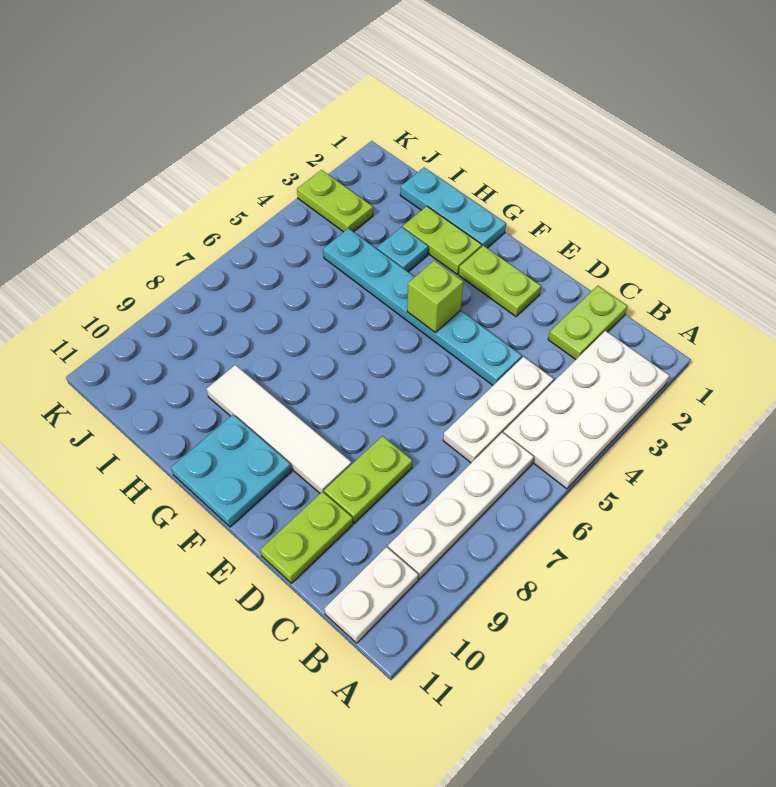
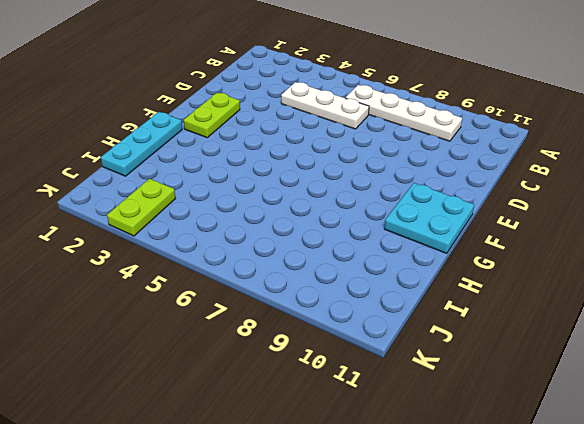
none -> white plate A2:B5 level 1
none -> white plate B10:B11 level 1
none -> lime plate C1:C2 level 1

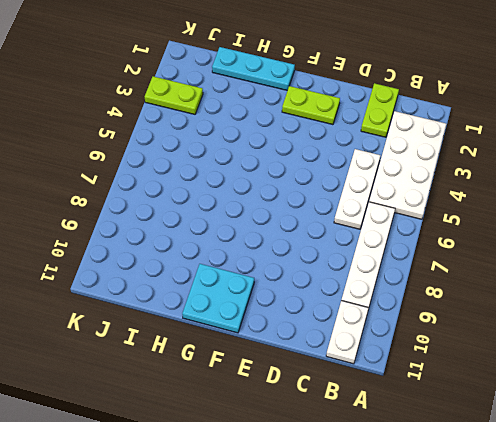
none -> cyan plate D4:I4 level 1
none -> lime plate D8:D9 level 1
none -> lime plate D10:D11 level 1

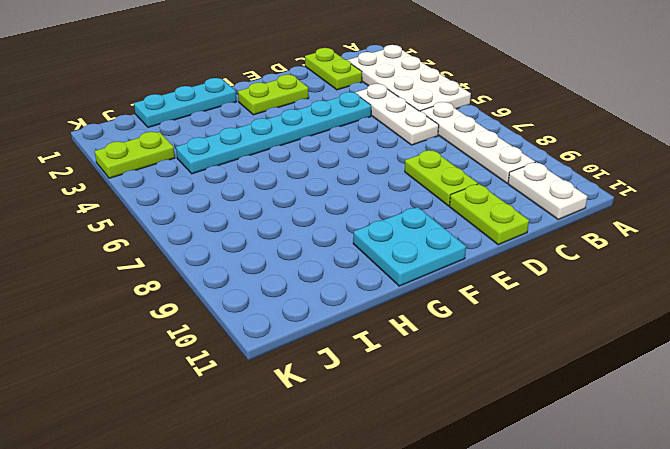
none -> white tile E9:H9 level 1
none -> lime plate G2:H2 level 1
none -> cyan plate H3 level 1

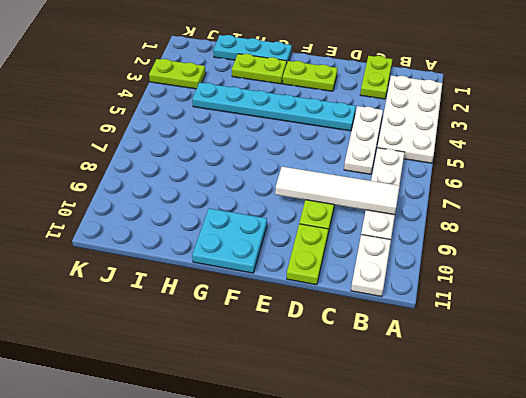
white tile B8:E8 level 2 -> white tile E9:H9 level 1
none -> cyan plate H3 level 1
none -> lime brick F4 level 2

